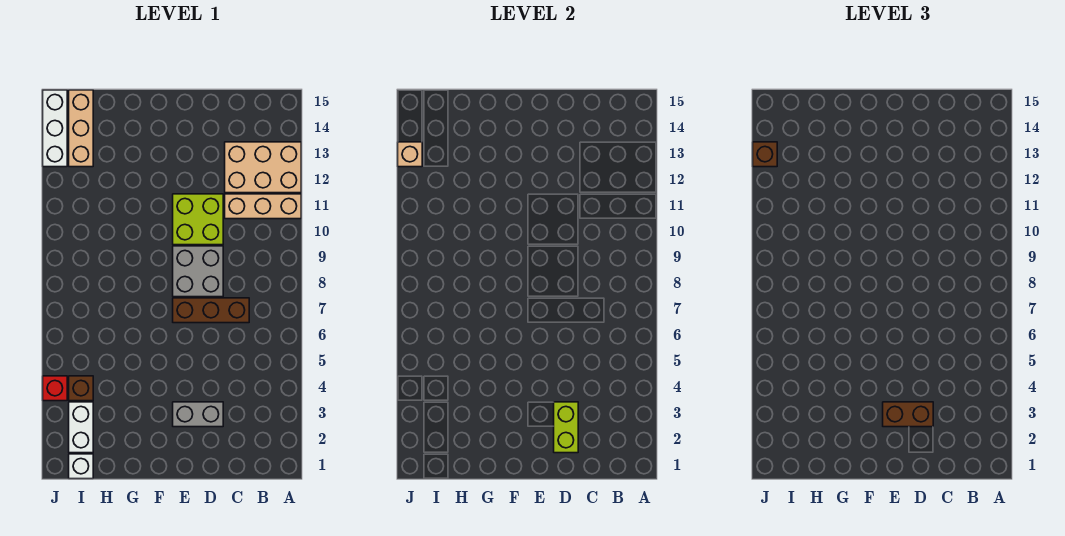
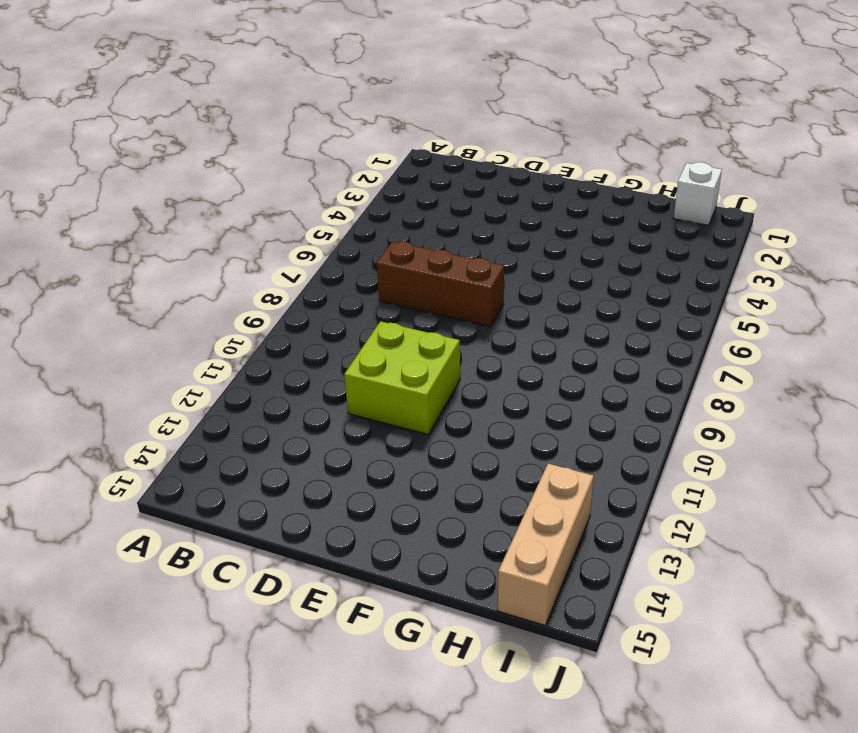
none -> tan brick A11:C11 level 1
none -> tan brick A12:C13 level 1
none -> grey brick D3:E3 level 1

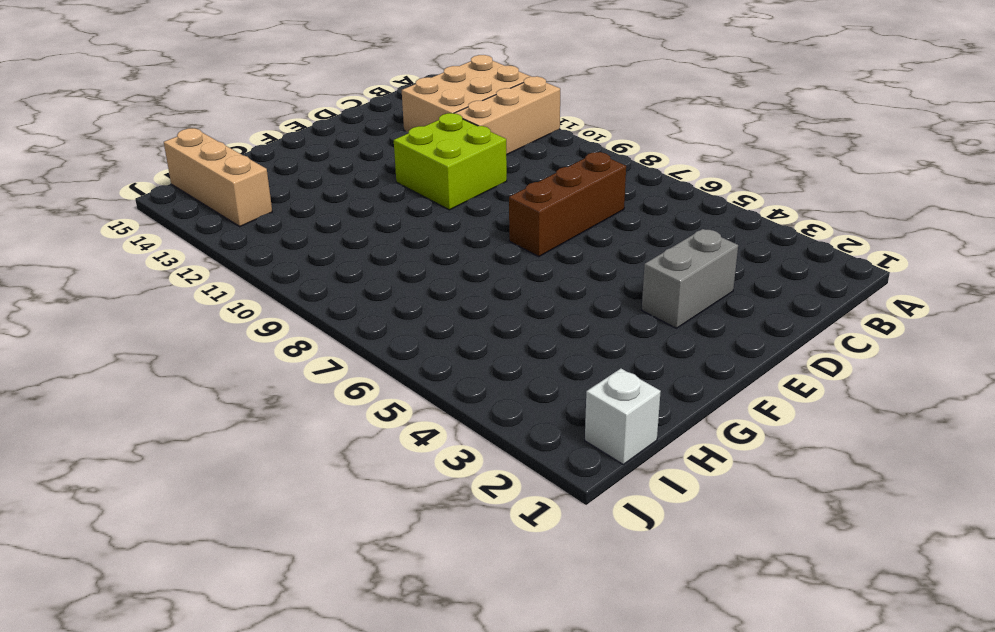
none -> grey brick D8:E9 level 1
none -> white brick I2:I3 level 1
none -> brown brick I4 level 1

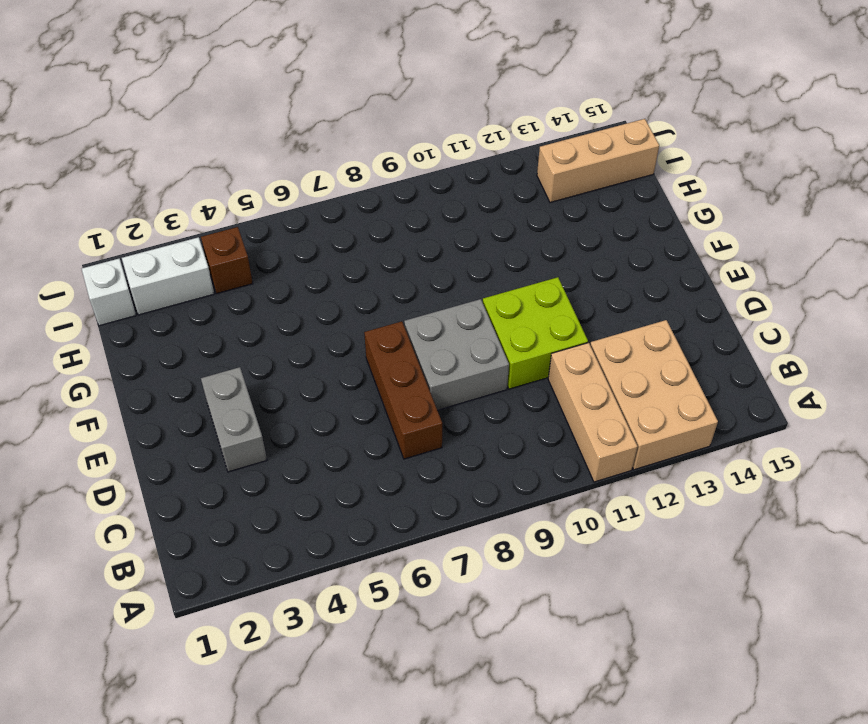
none -> red brick J4 level 1
none -> white brick J13:J15 level 1
none -> lime brick D2:D3 level 2

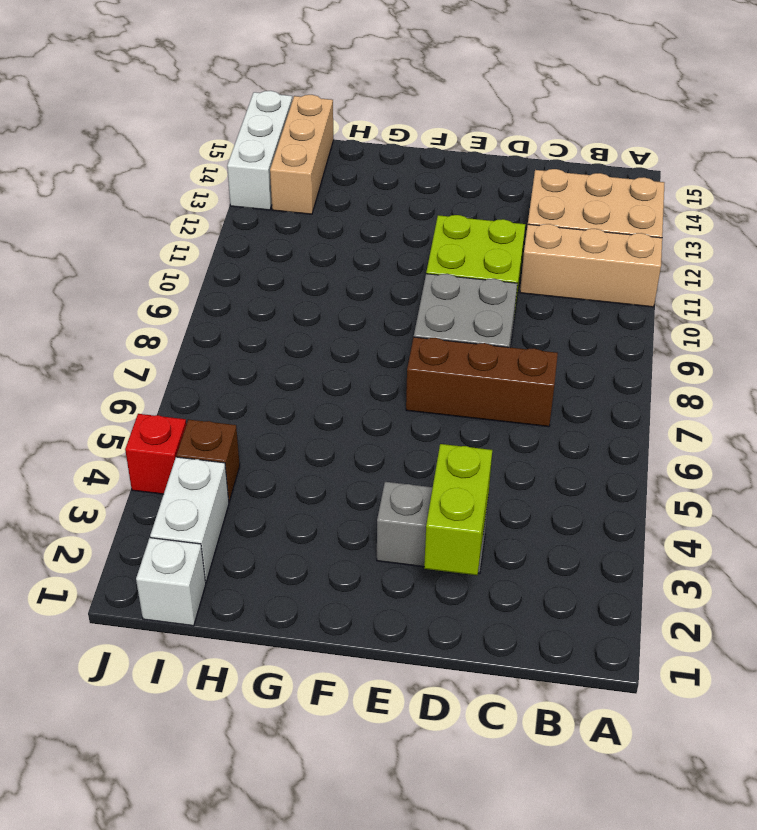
none -> tan brick J13 level 2
none -> brown brick D3:E3 level 3
none -> brown brick J13 level 3

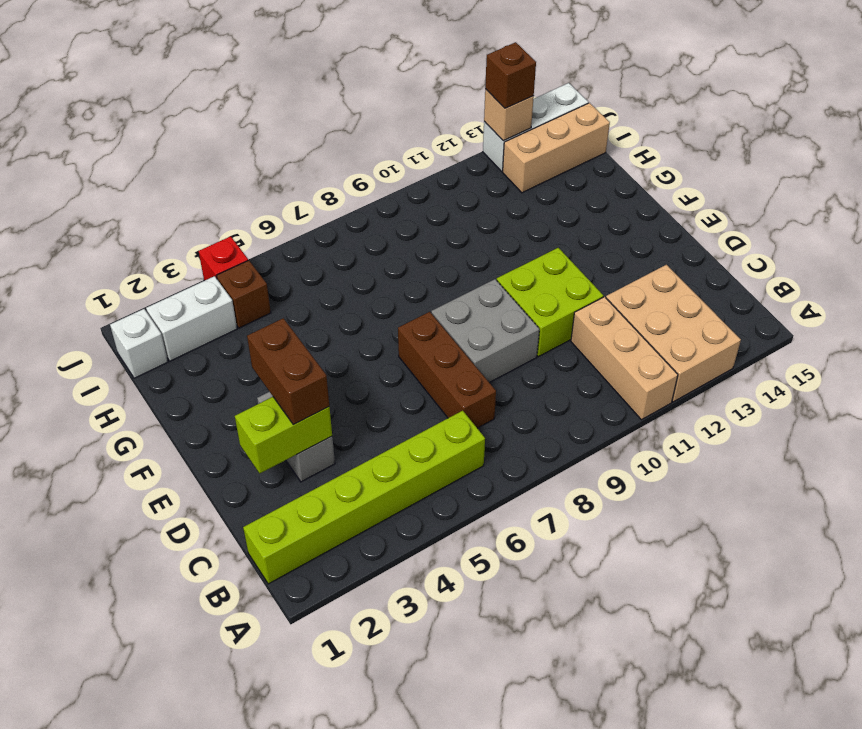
lime brick B1:B6 level 1 -> none

